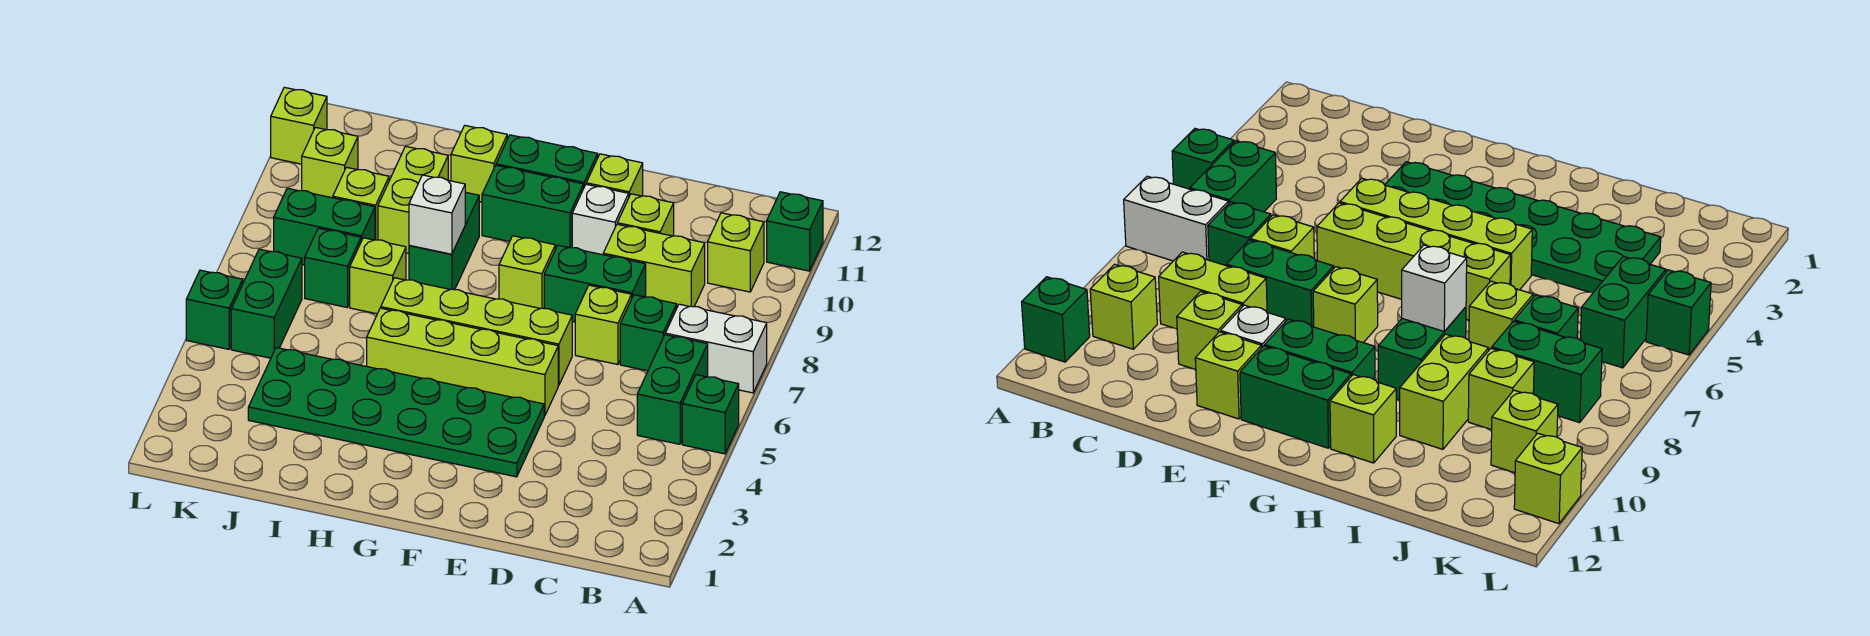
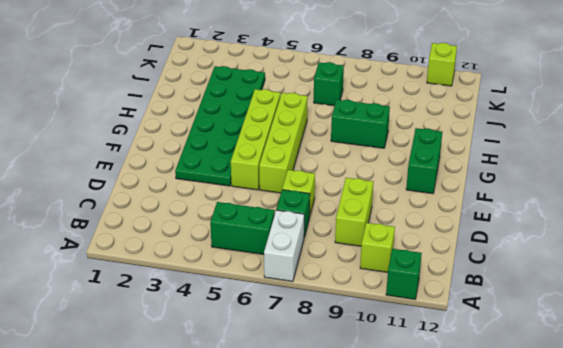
none -> green brick A5 level 1
none -> green brick D8:E8 level 1
none -> lime brick D10 level 1
none -> white brick E10 level 1

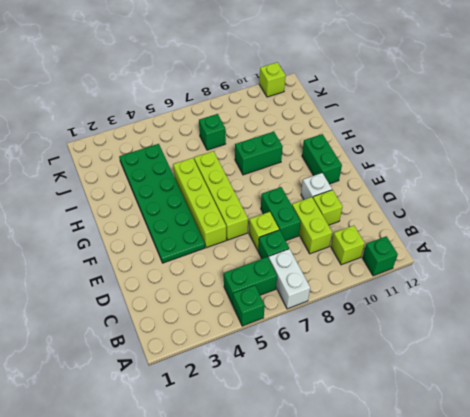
none -> lime brick E11 level 1
none -> lime brick F8 level 1
none -> green brick F10:G10 level 1
none -> lime brick H11 level 1

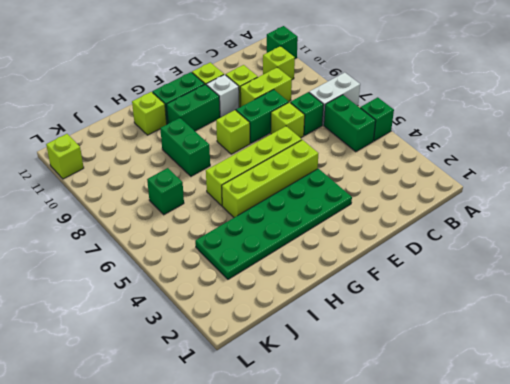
none -> lime brick I7 level 1
none -> lime brick I9:I10 level 1
none -> green brick J8:K8 level 1
none -> lime brick J9 level 1

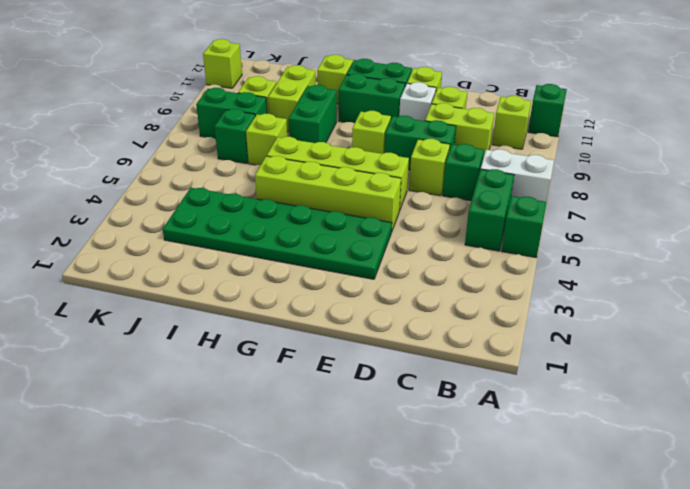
none -> green brick K5:K6 level 1
none -> lime brick K10 level 1
none -> green brick L5 level 1
none -> white brick H8 level 2

